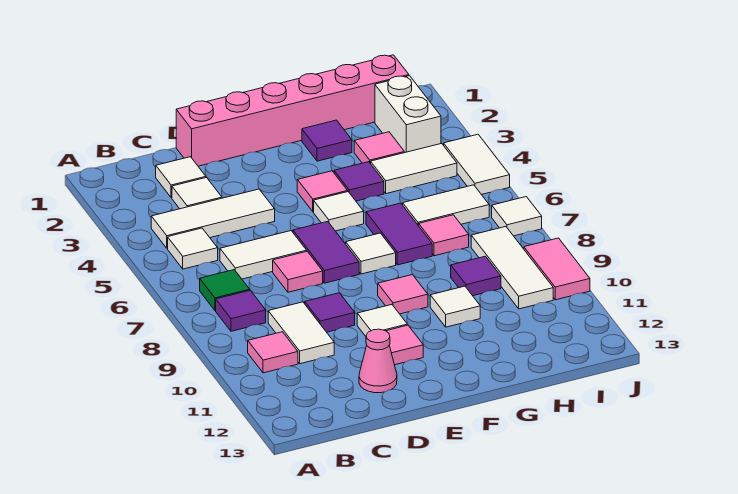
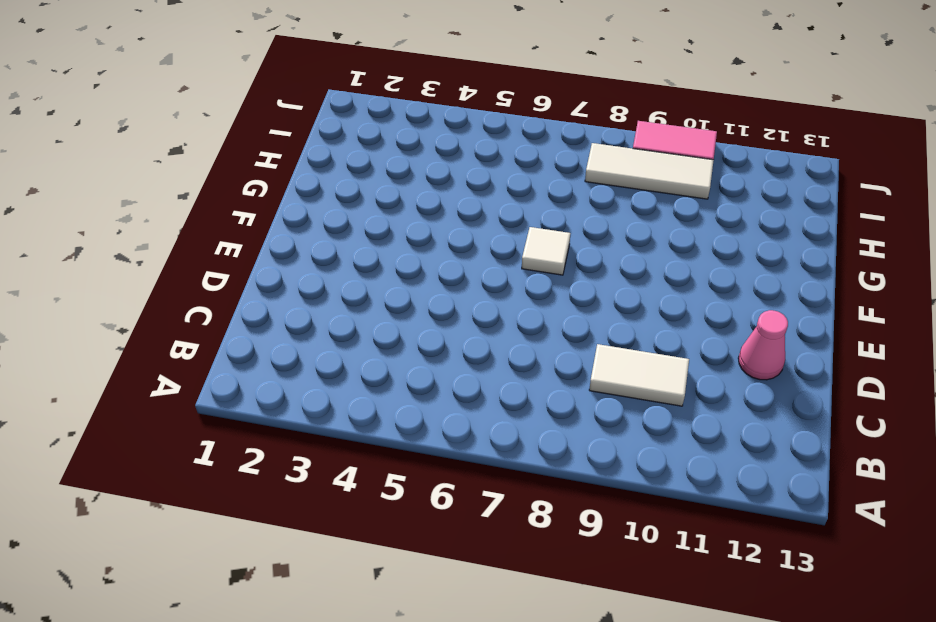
none -> white tile B4:D4 level 1
none -> white tile B5 level 1
none -> green tile B7 level 1
none -> purple tile B8 level 1

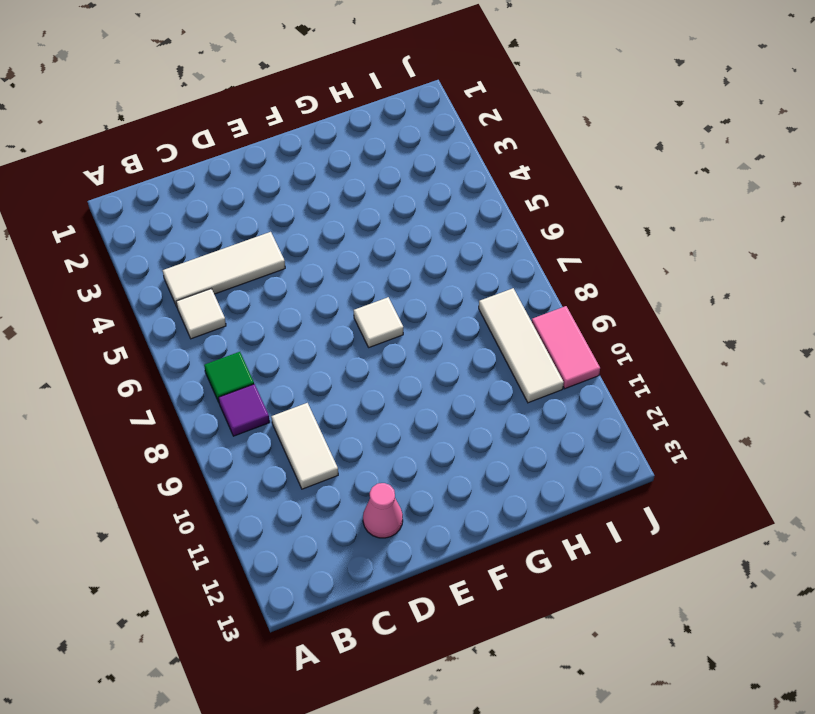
none -> pink tile B10 level 1
none -> white tile C2 level 1
none -> white tile C3 level 1
none -> white tile C6:D6 level 1

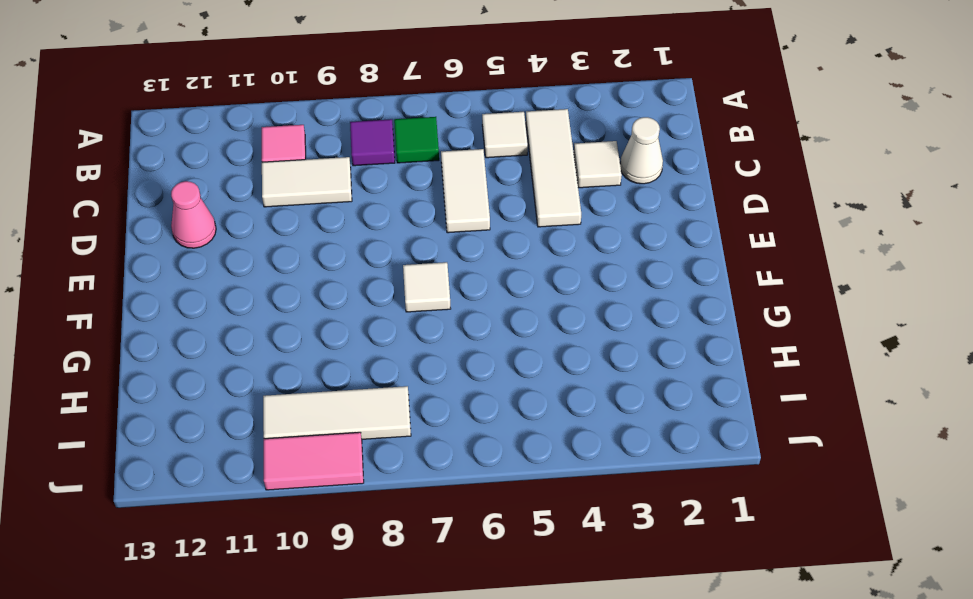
white cone C2 level 1 -> white tile C2 level 1
none -> pink brick D1:I1 level 1
none -> pink tile D7 level 1
none -> purple tile D9 level 1
none -> purple tile E6:E7 level 1

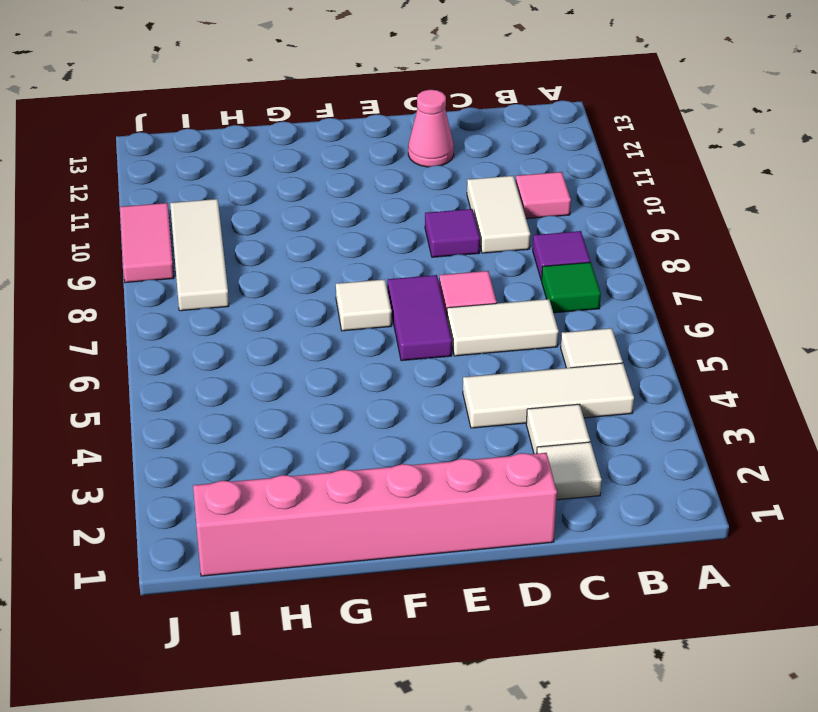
none -> white tile E10 level 1
none -> pink tile E11 level 1
none -> pink tile F4 level 1
none -> white tile F5 level 1

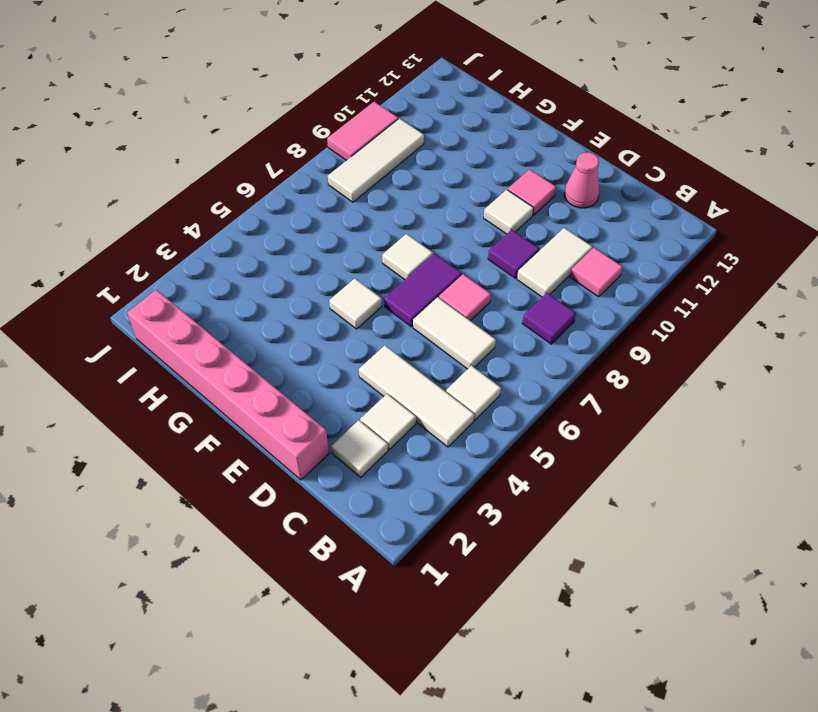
none -> green tile B7 level 1
none -> pink tile F4 level 1
none -> pink tile F9 level 1
none -> purple tile G2 level 1

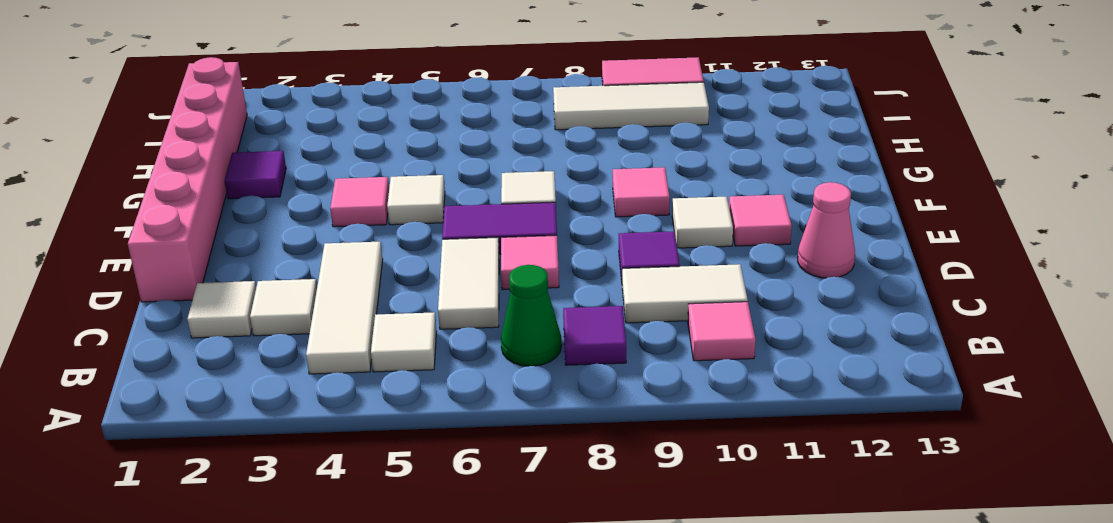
green cone B7 level 1 -> green tile B7 level 1
none -> purple tile G4 level 1
none -> purple tile G6:G7 level 1
none -> white tile G10 level 1
none -> pink tile H3 level 1

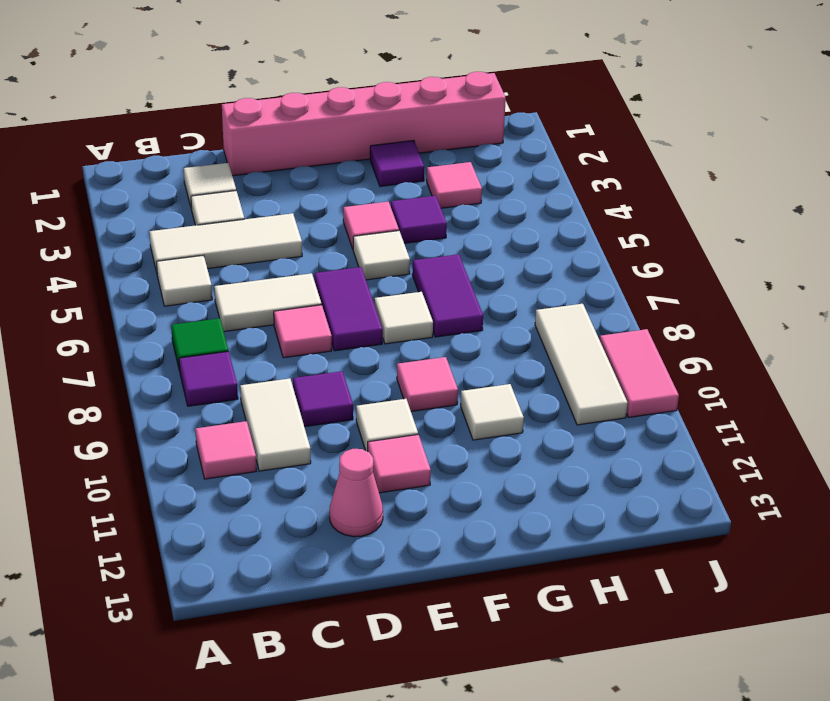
none -> white tile H4:I4 level 1
none -> white tile H6:I6 level 1
none -> pink tile H7 level 1
none -> purple tile H9 level 1

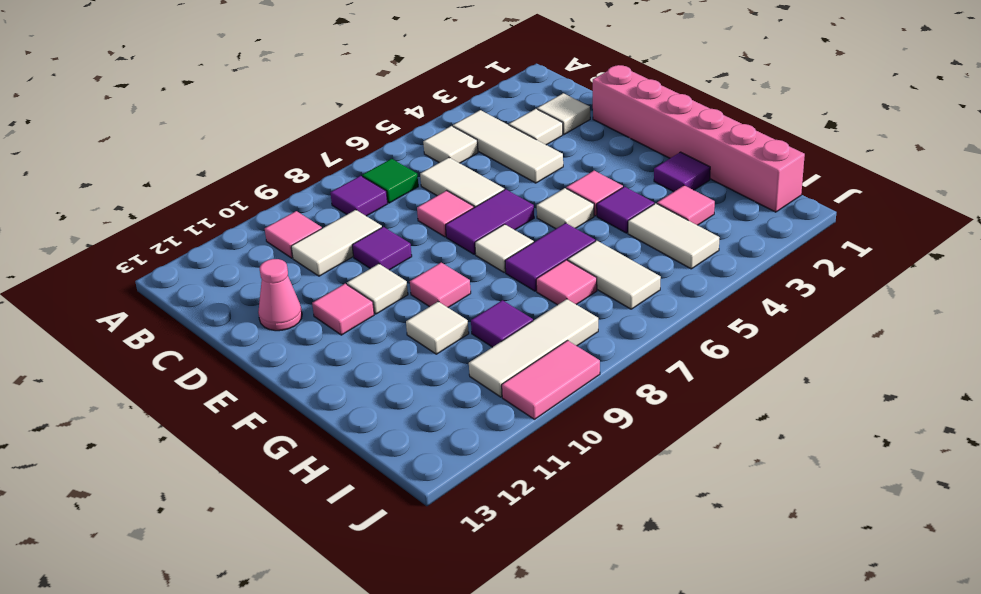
none -> white brick I2:I3 level 1
none -> white tile J4:J5 level 1
none -> white tile J7 level 1

